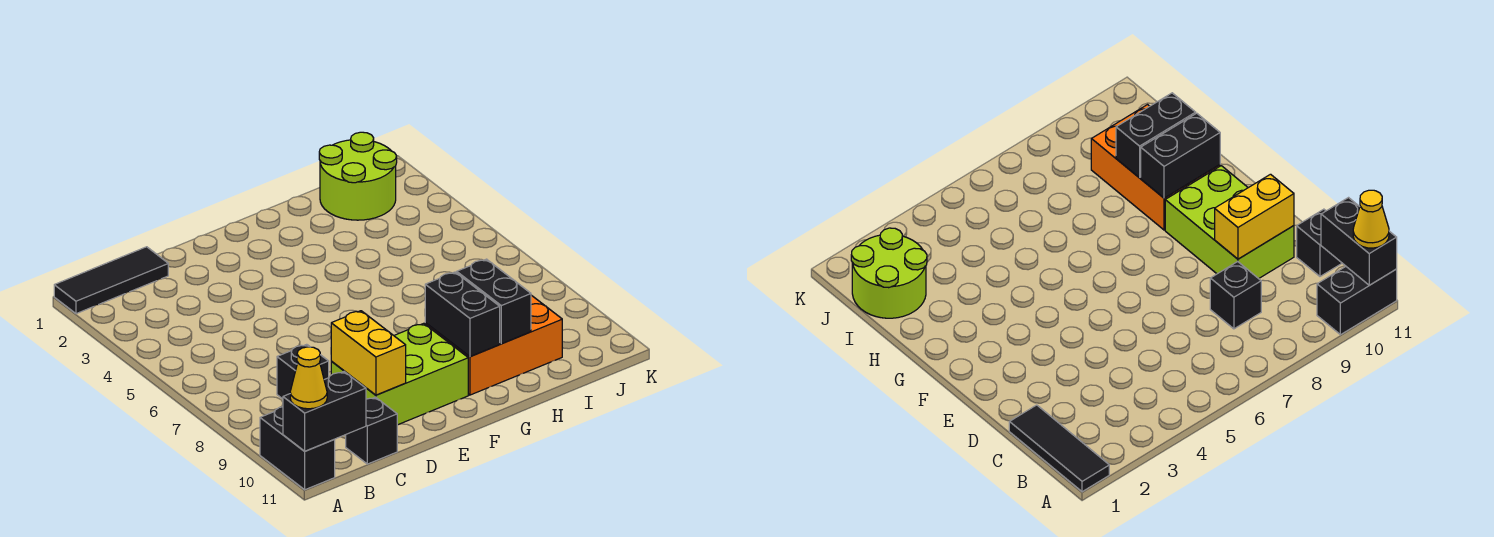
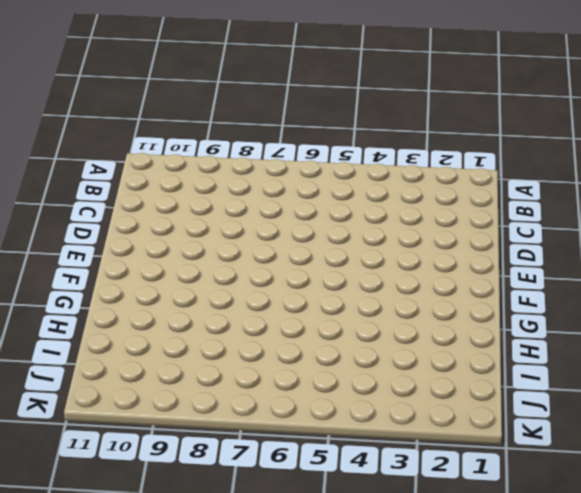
none -> black tile A1:C1 level 1
none -> black brick A10:A11 level 1
none -> black brick C8 level 1

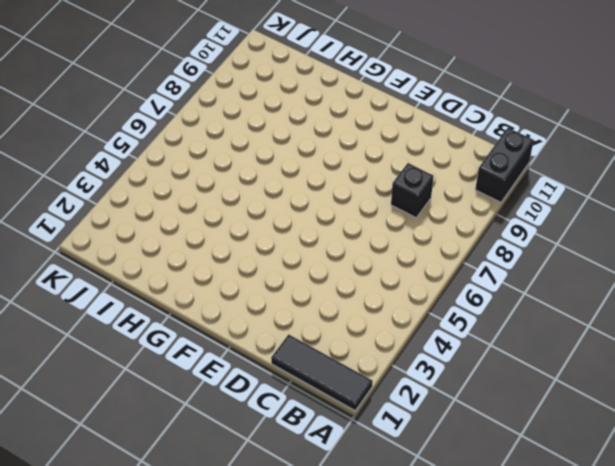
none -> black brick C11 level 1
none -> lime brick D9:F10 level 1
none -> orange brick G9:I10 level 1

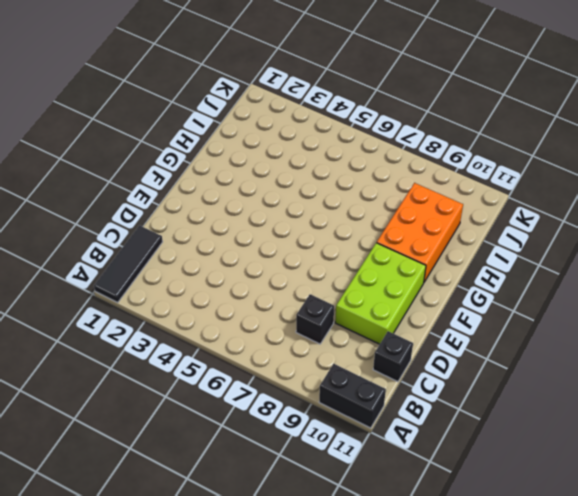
none -> lime round brick I1:J2 level 1
none -> black brick A11:B11 level 2
none -> yellow brick D9:D10 level 2

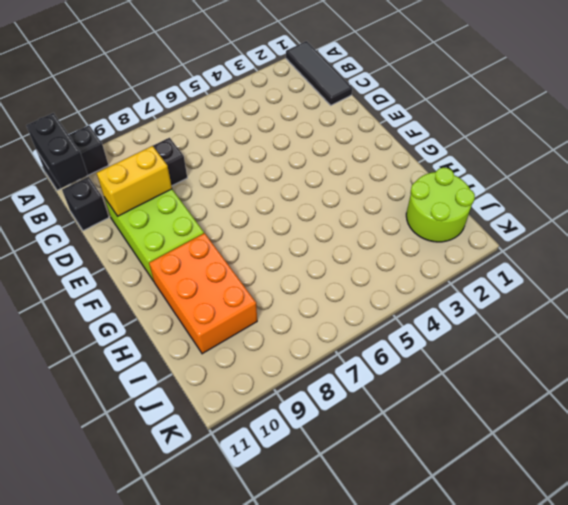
none -> black brick G9:G10 level 2
none -> black brick H9:H10 level 2
none -> yellow cone A11 level 3

